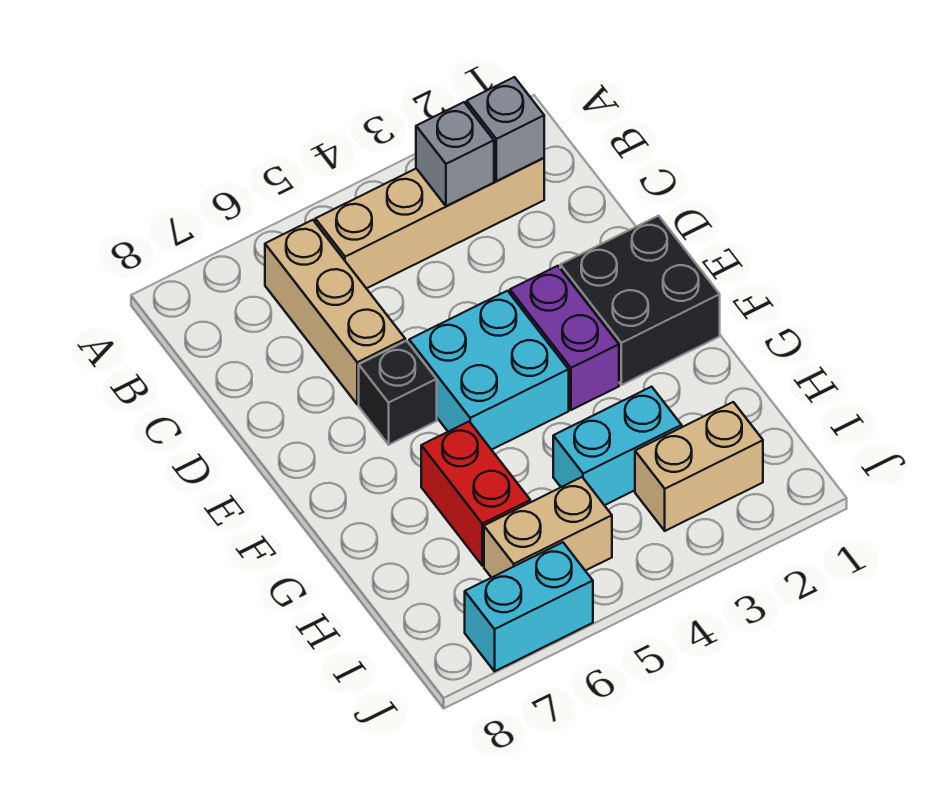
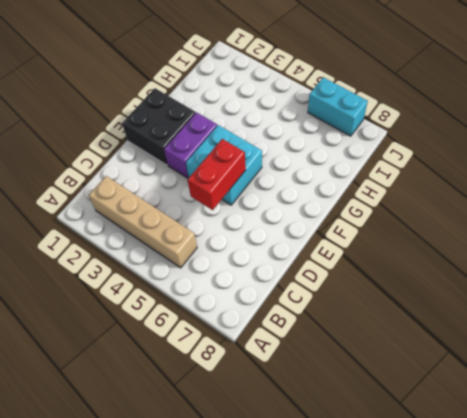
red brick D5:E5 level 2 -> red brick G6:H6 level 1
none -> tan brick B6:D6 level 1
none -> black brick E6 level 1
none -> cyan brick H3:H4 level 1

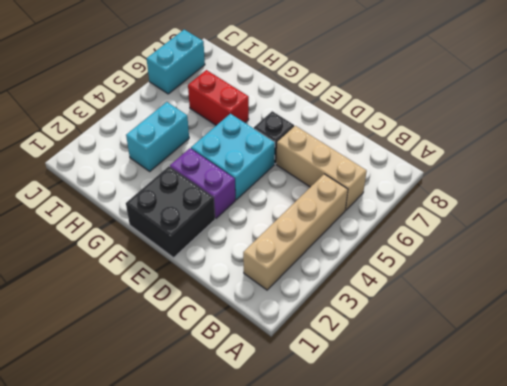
none -> tan brick I2:I3 level 1
none -> tan brick I5:I6 level 1
none -> grey brick B2 level 2

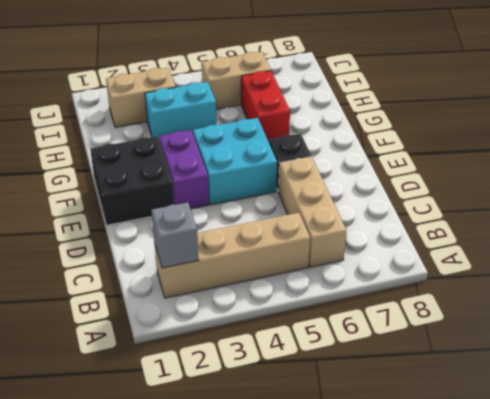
none -> cyan brick J6:J7 level 1
none -> grey brick B3 level 2

